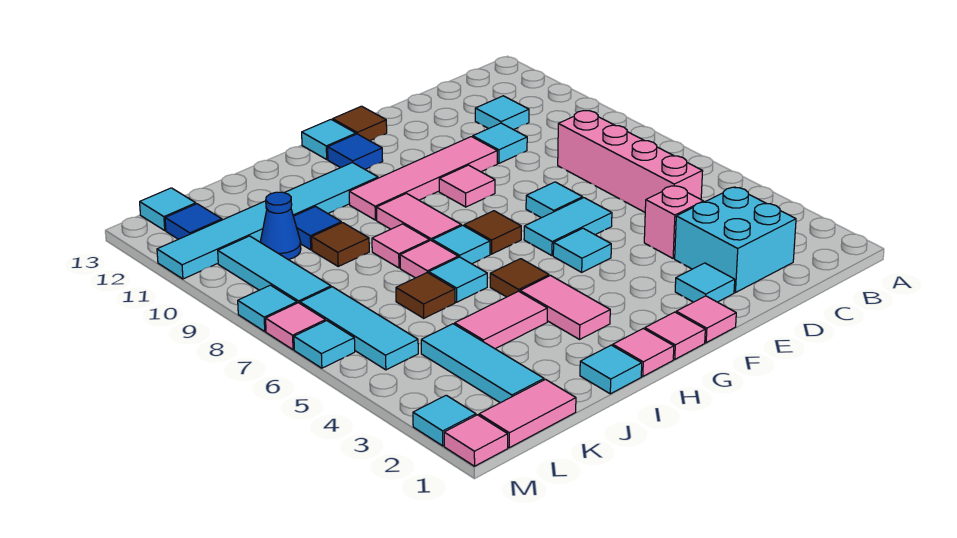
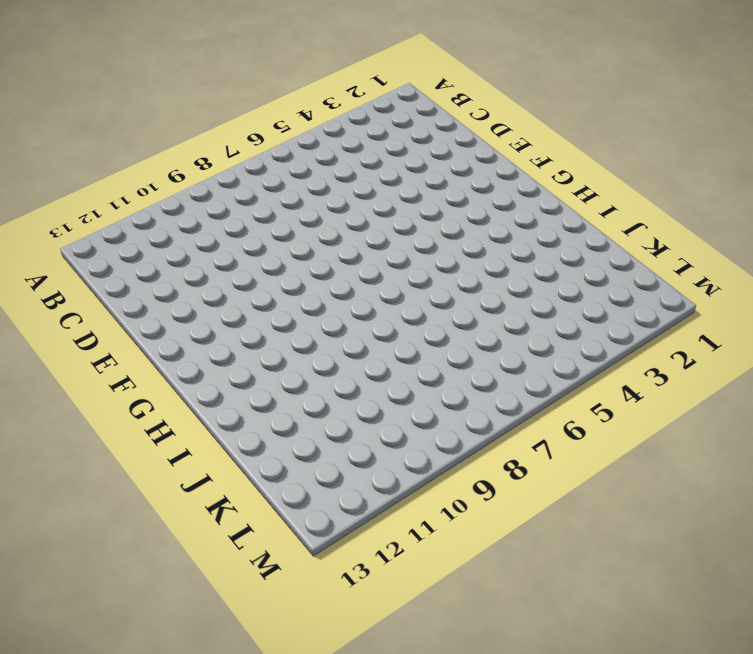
none -> cyan brick C2:D3 level 1
none -> pink brick C5:C8 level 1
none -> cyan tile C11 level 1
none -> pink brick D4 level 1

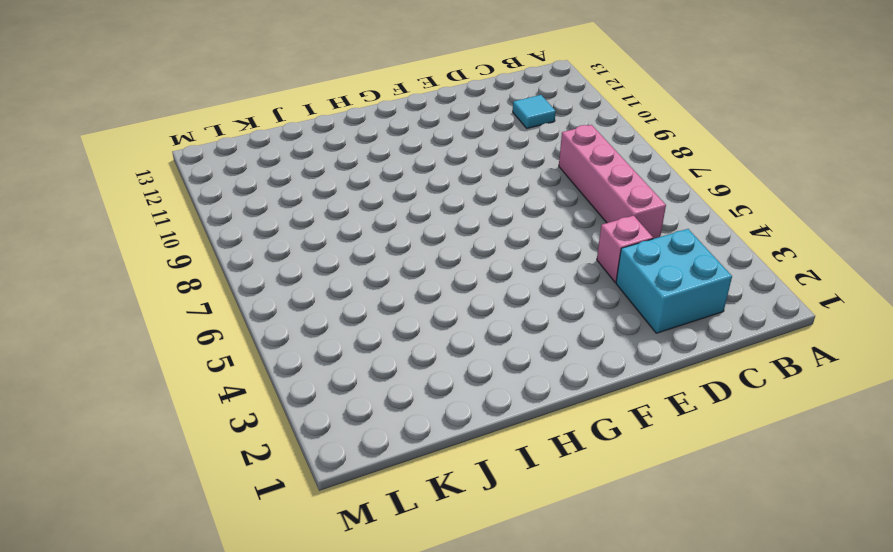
none -> cyan tile D10 level 1
none -> cyan tile E2 level 1
none -> cyan tile E6:F6 level 1
none -> cyan tile E7 level 1

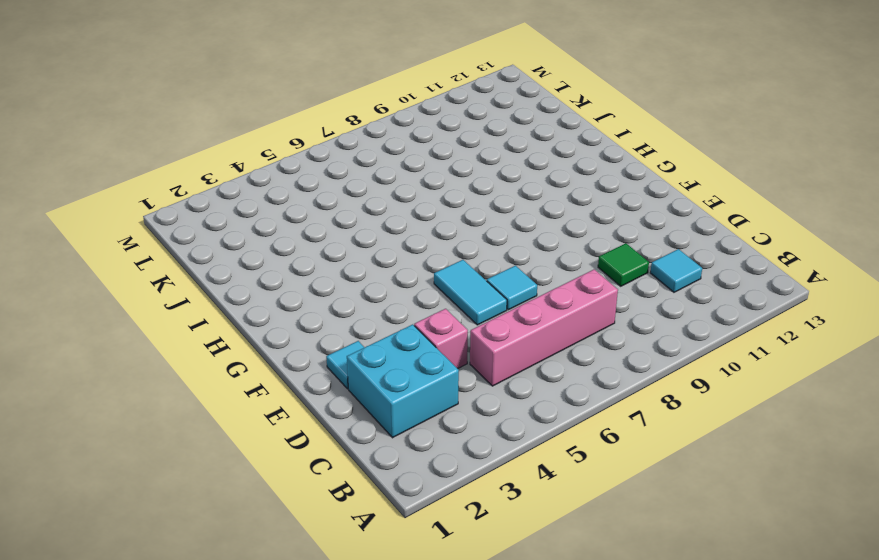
green tile D10 level 1 -> cyan tile D10 level 1
none -> pink tile E10:H10 level 1
none -> pink tile F1 level 1
none -> cyan tile F5 level 1
none -> pink tile F9 level 1

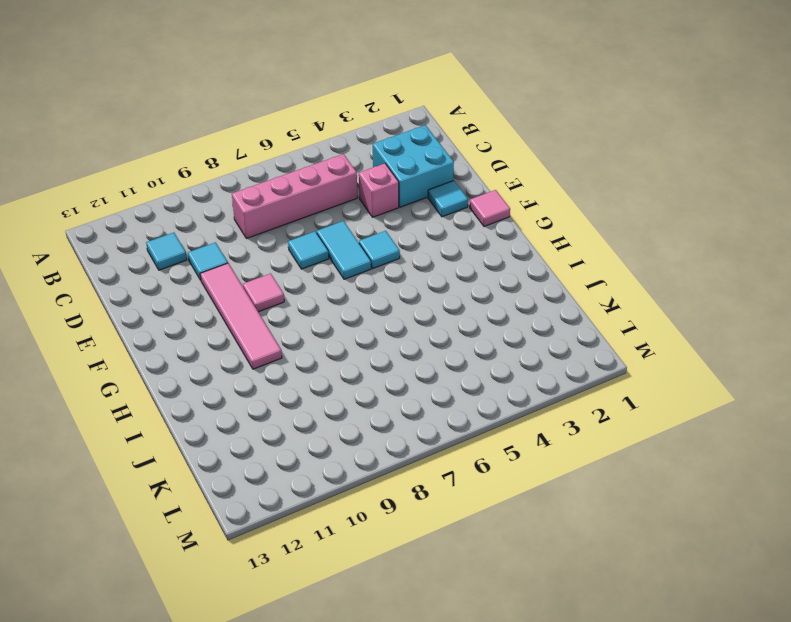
none -> brown tile F13 level 1
none -> pink tile G1 level 1
none -> brown tile G7 level 1
none -> blue tile G12 level 1

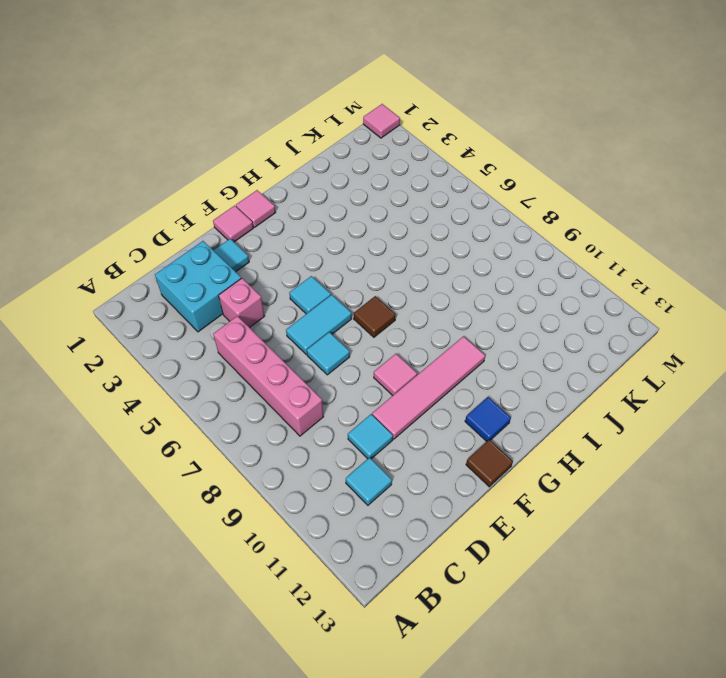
none -> cyan tile G13 level 1
none -> pink tile H1 level 1
none -> pink tile H3:H4 level 1
none -> brown tile H5 level 1

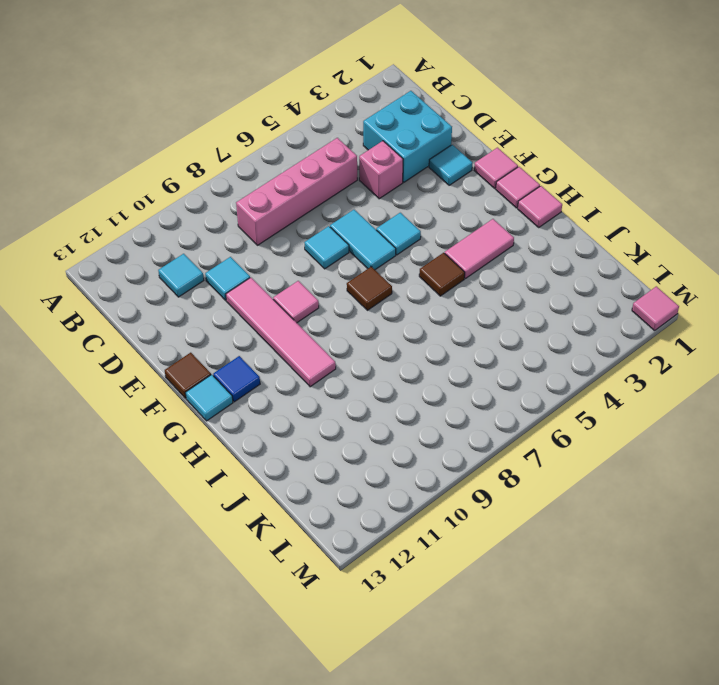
none -> cyan tile H7 level 1
none -> pink tile H8:H9 level 1
none -> cyan tile H11:M11 level 1
none -> cyan tile I1 level 1

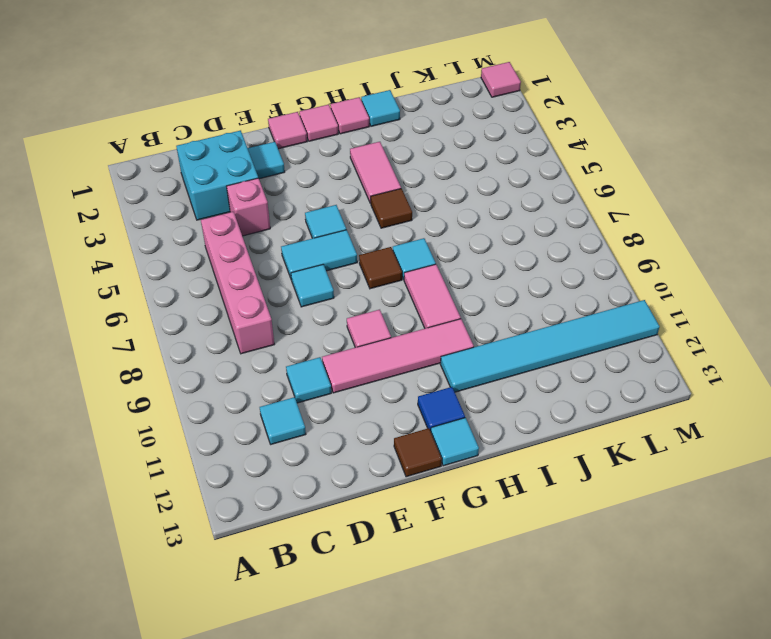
none -> pink tile I4:J4 level 1
none -> cyan tile I6 level 1
none -> pink tile I7 level 1
none -> pink tile I8 level 1

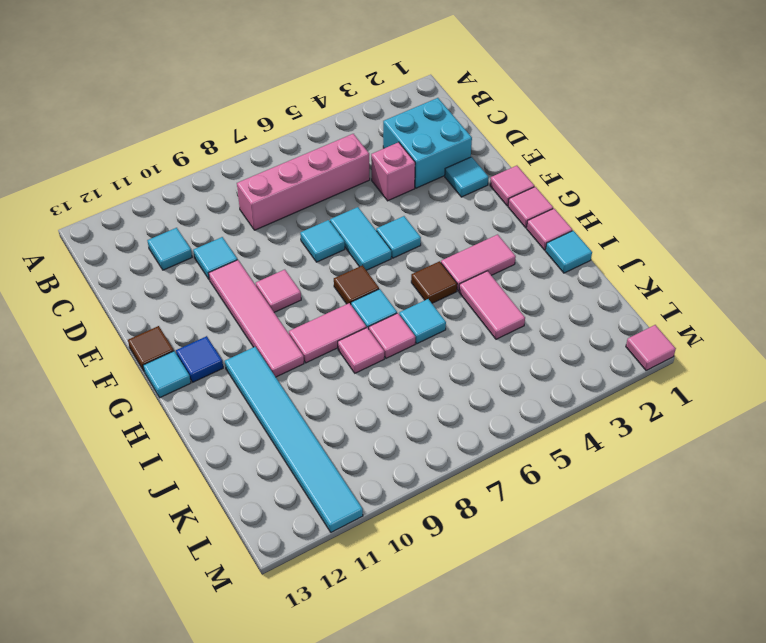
none -> brown tile J6 level 1
none -> brown tile J9 level 1
none -> blue tile J10 level 1
none -> pink tile K1:L1 level 1

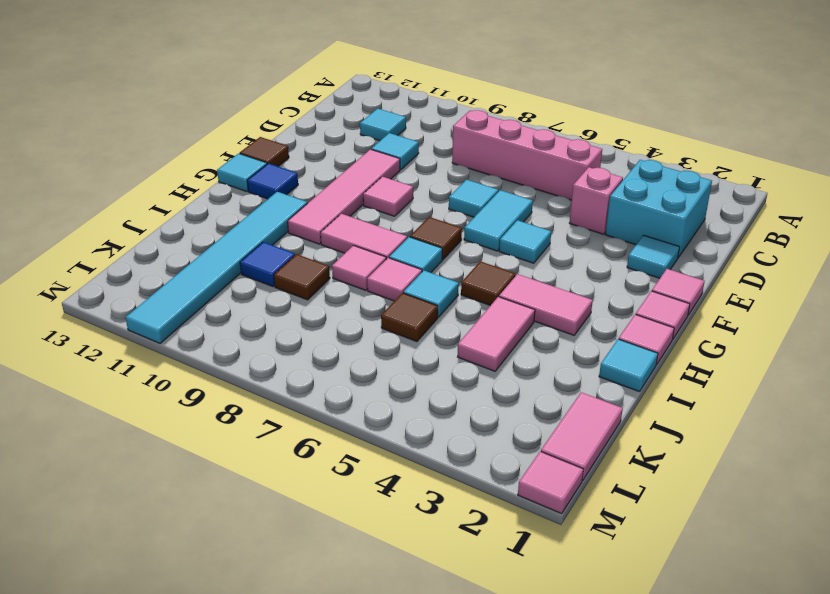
none -> cyan tile K2:K4 level 1
none -> blue cone K10 level 1
none -> cyan tile L5:L7 level 1
none -> cyan tile L8:L10 level 1

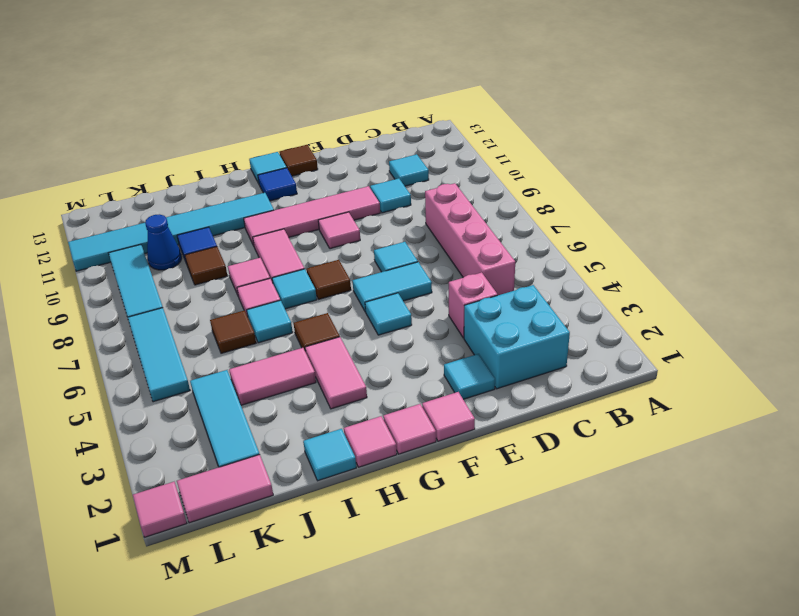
none -> blue tile L12 level 1
none -> cyan tile L13 level 1
none -> cyan tile M2 level 1
none -> cyan tile M6 level 1

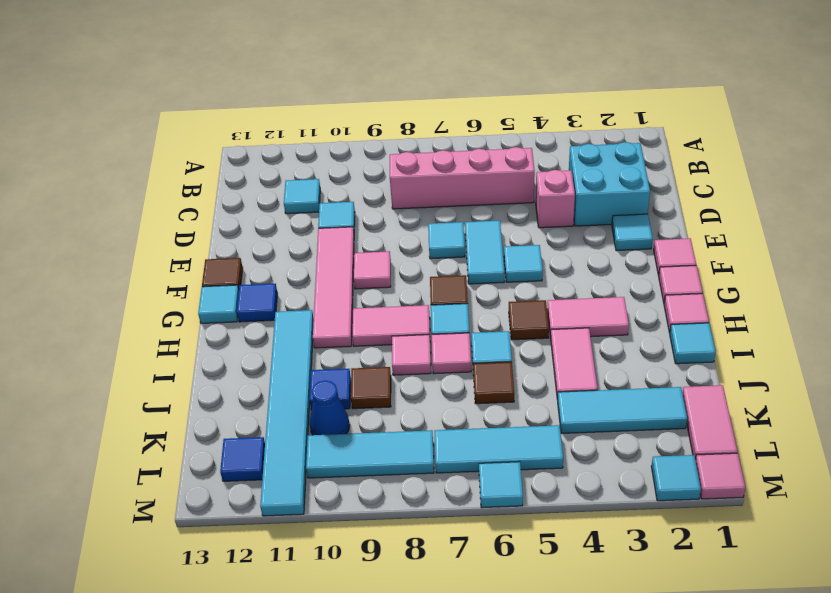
none -> cyan tile L13 level 1
none -> pink tile M7 level 1
none -> cyan tile M8 level 1

